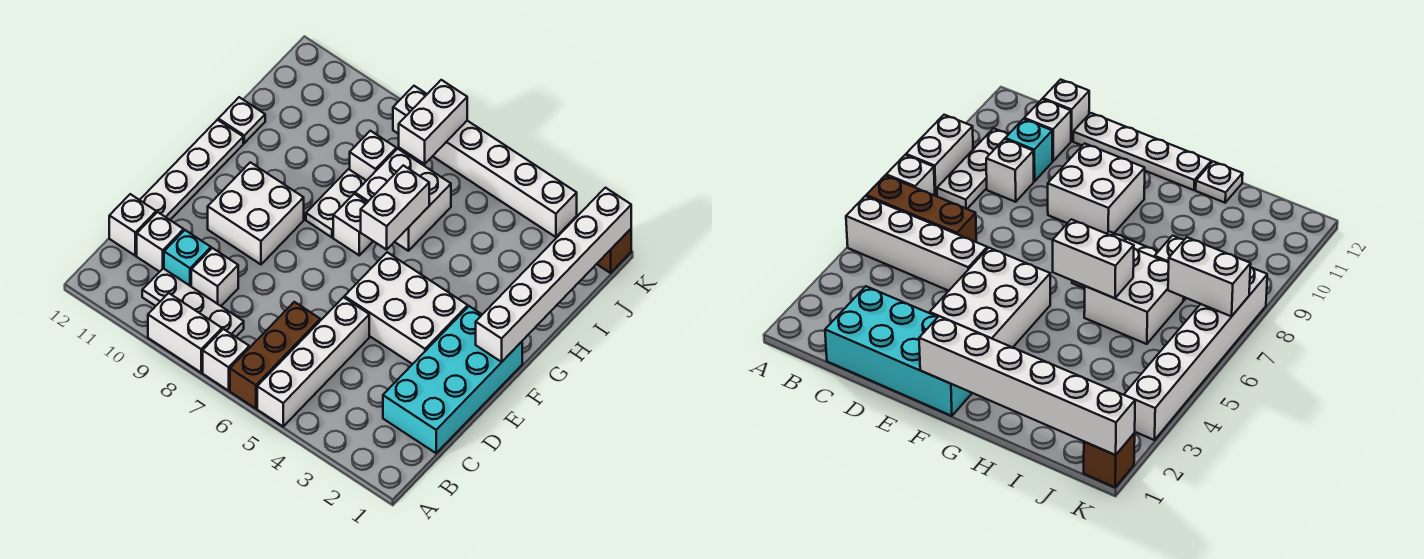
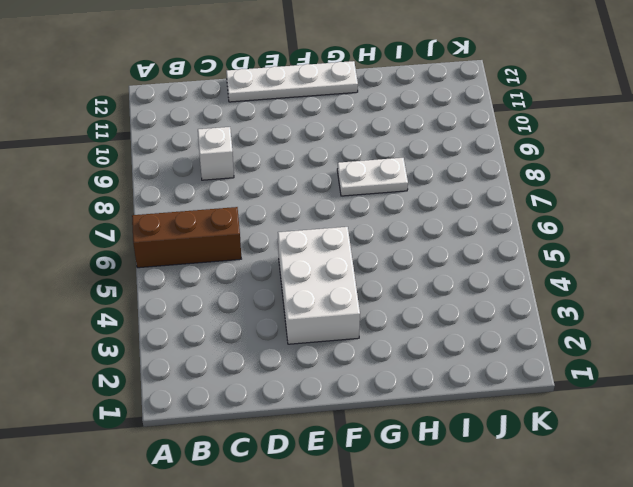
none -> white brick A5:D5 level 1
none -> white brick A7 level 1
none -> white brick A8:A9 level 1

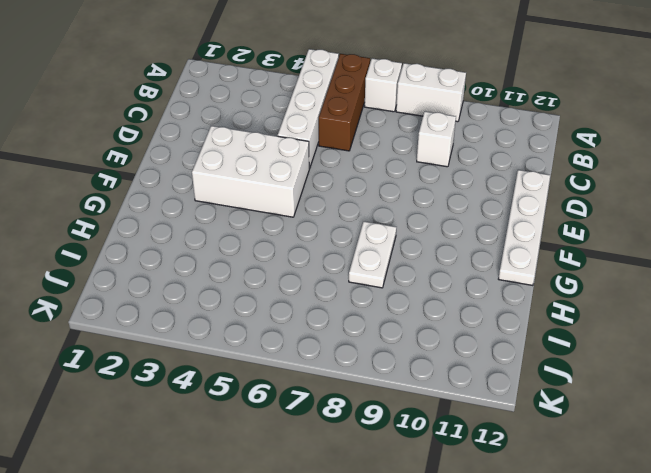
none -> white plate B8:B10 level 1
none -> cyan brick C1:F2 level 1
none -> cyan brick C10 level 1

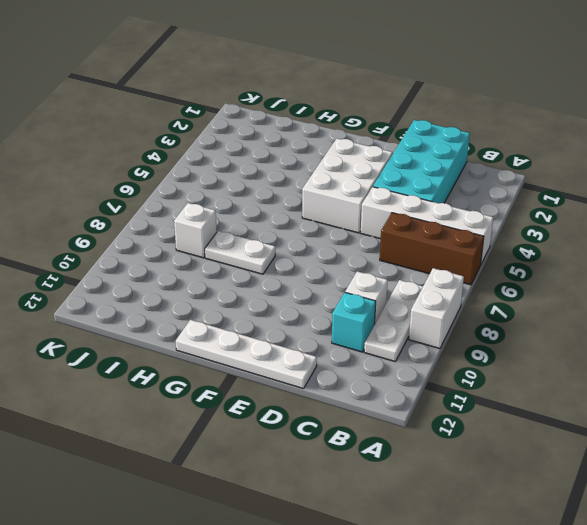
cyan brick C1:D4 level 1 -> cyan brick C1:F2 level 1
none -> white brick A7 level 1
none -> white brick C11 level 1
none -> white brick C12 level 1

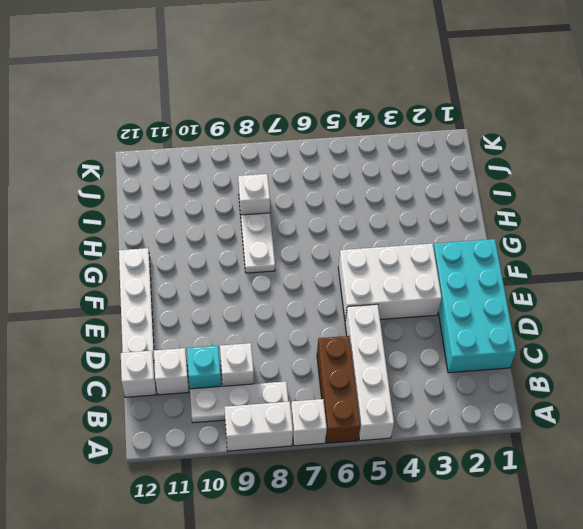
none -> white brick E9:F10 level 1
none -> white brick G7 level 1
none -> white brick H6:I7 level 1

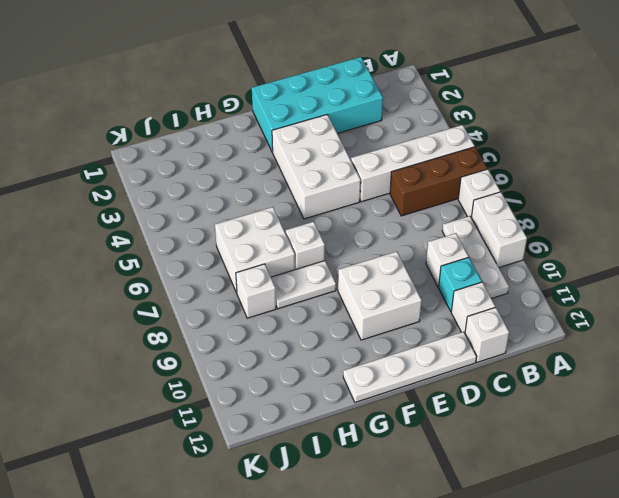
none -> white plate H12 level 1
none -> brown brick K1 level 1
none -> white brick K3:K8 level 1

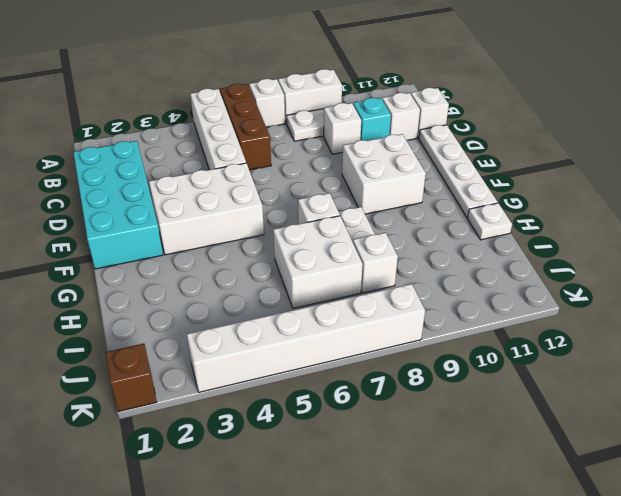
none -> white brick F1:K1 level 2
none -> white brick G6:H6 level 2
none -> white brick J7:K7 level 2

